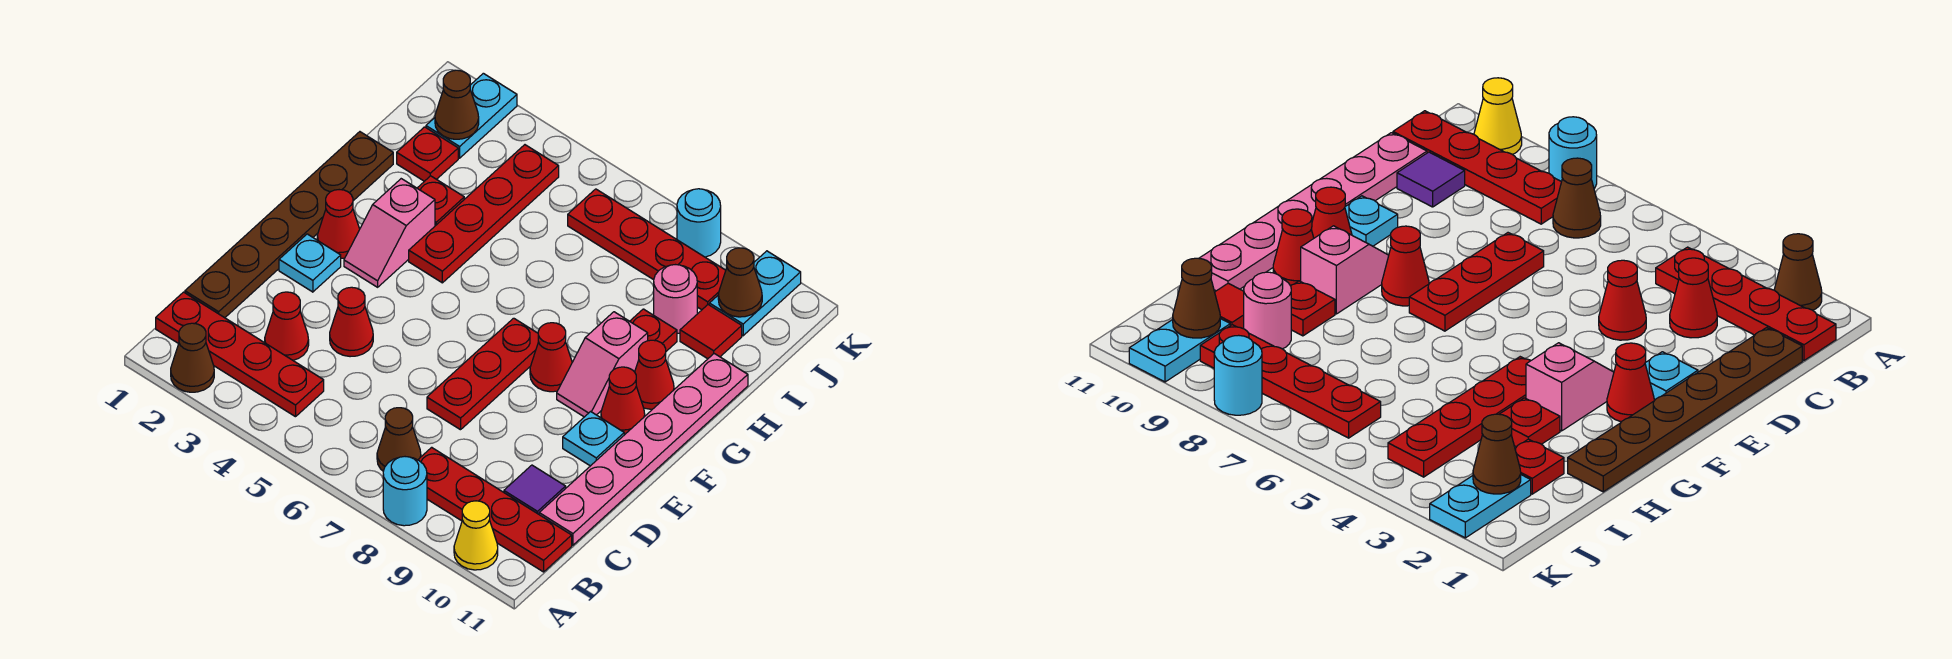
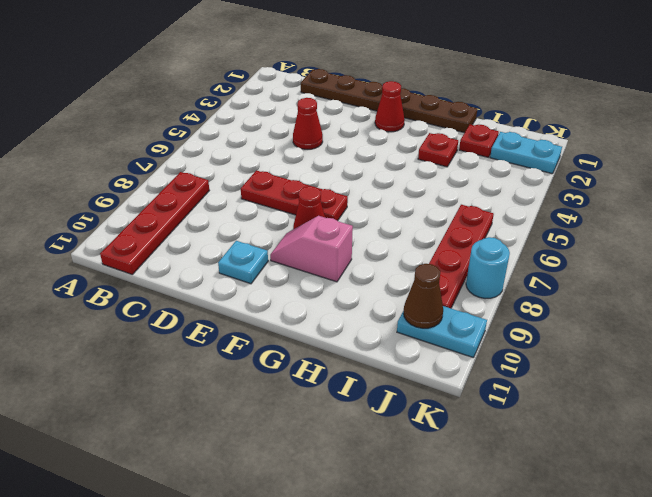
none -> brown cone A2 level 1
none -> cyan round brick A8 level 1
none -> yellow cone A10 level 1
none -> red plate B1:B4 level 1

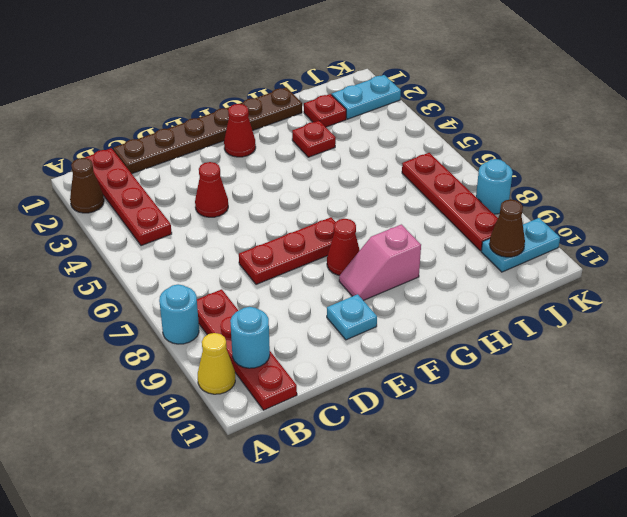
cyan round brick B10 level 2 -> none
none -> brown cone B7 level 1
none -> red cone C3 level 1
none -> purple tile C10 level 1
none -> pink plate C11:H11 level 1

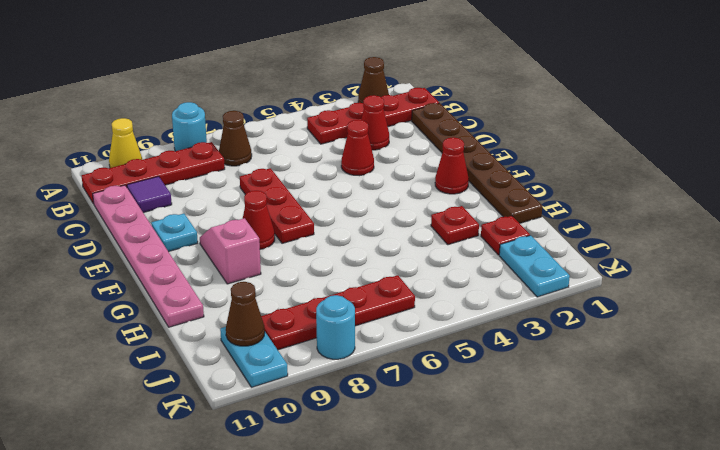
none -> cyan plate E2 level 1
none -> pink slope F3:G3 level 1 top G
none -> red cone F10 level 1
none -> red plate G4:J4 level 1

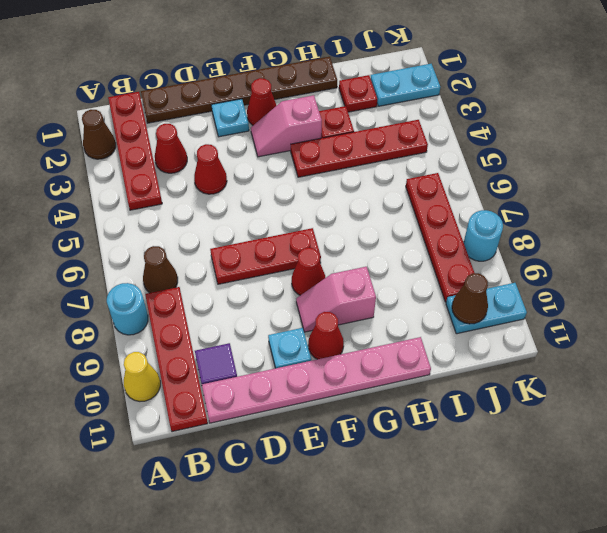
none -> red cone G10 level 1
none -> red plate H9 level 1
none -> pink round brick I9 level 1
none -> red tile I10 level 1

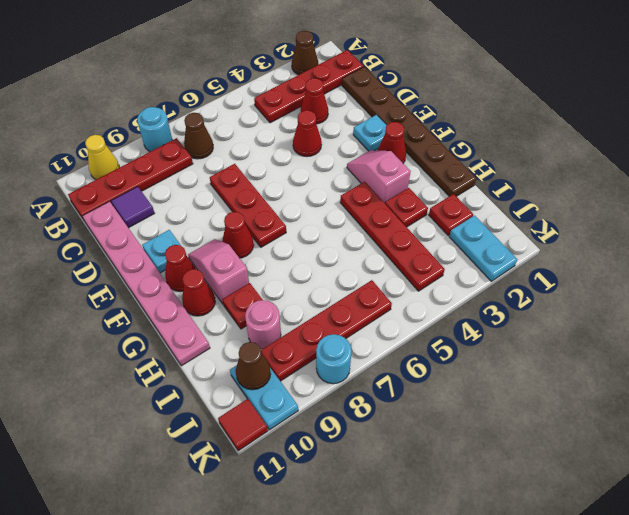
red tile K11 level 1 -> red tile I10 level 1
none -> brown cone J2 level 2

